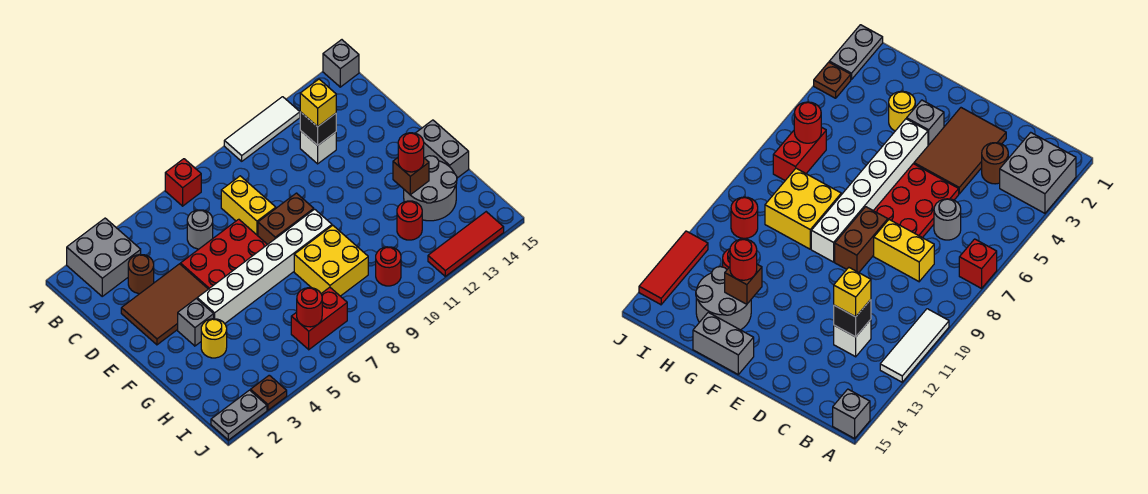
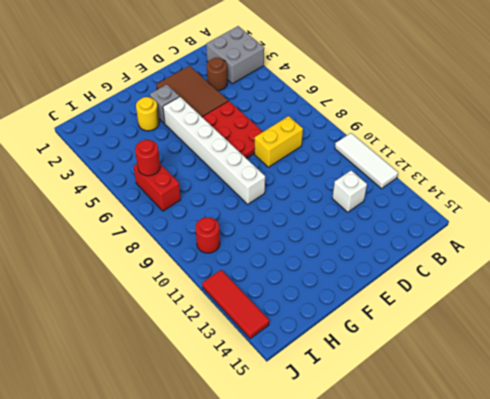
none -> red brick A7 level 1
none -> grey brick A15 level 1
none -> grey round brick C6 level 1

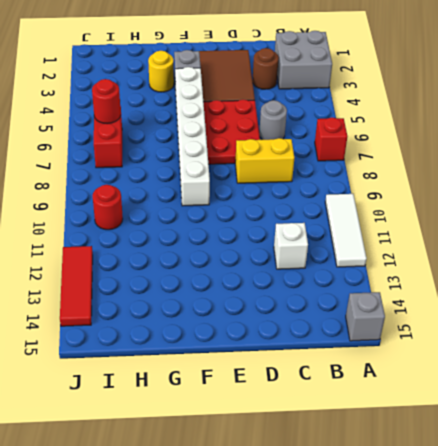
none -> brown brick E8:E9 level 1
none -> grey brick F15:G15 level 1
none -> yellow brick G8:H9 level 1

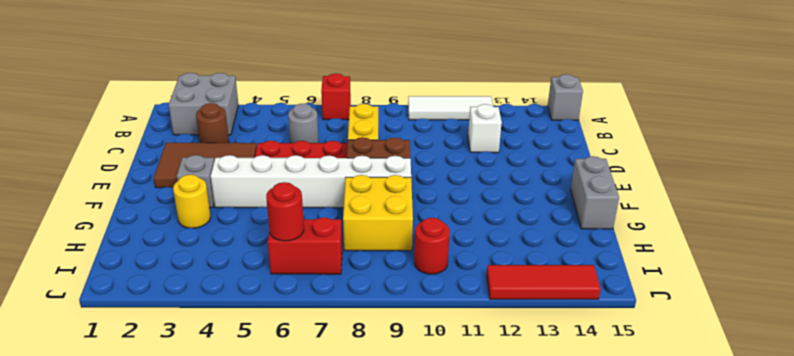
none -> grey round brick G13:H14 level 1
none -> red round brick H12 level 1
none -> grey plate J1:J2 level 1

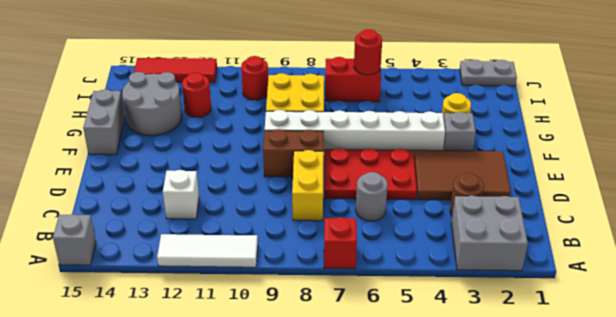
none -> brown plate J3 level 1
none -> black brick C12 level 2
none -> brown brick G13 level 2

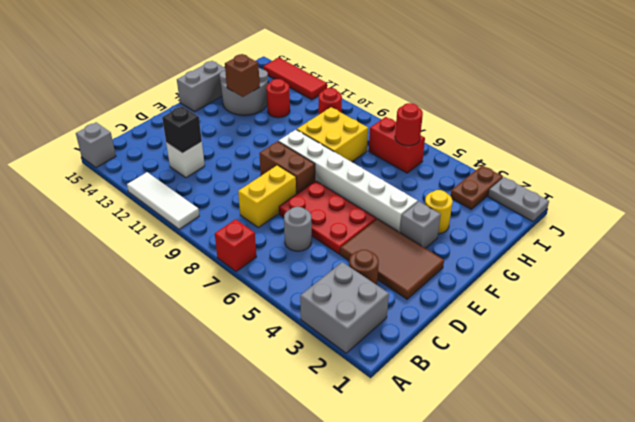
brown plate I3:J3 level 1 -> brown plate J3 level 1
none -> yellow brick C12 level 3
none -> red round brick G13 level 3

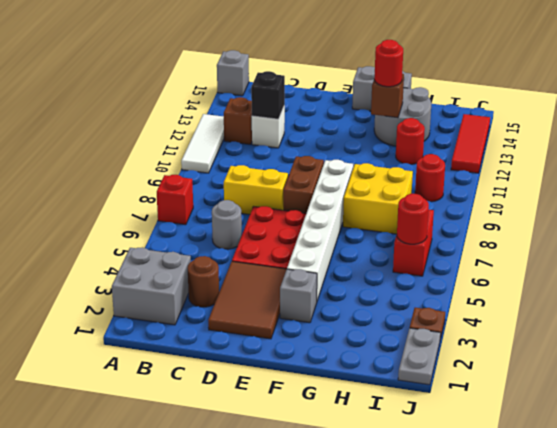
brown brick B12 level 1 -> none
none -> yellow round brick G3 level 1
none -> yellow brick C12 level 3

